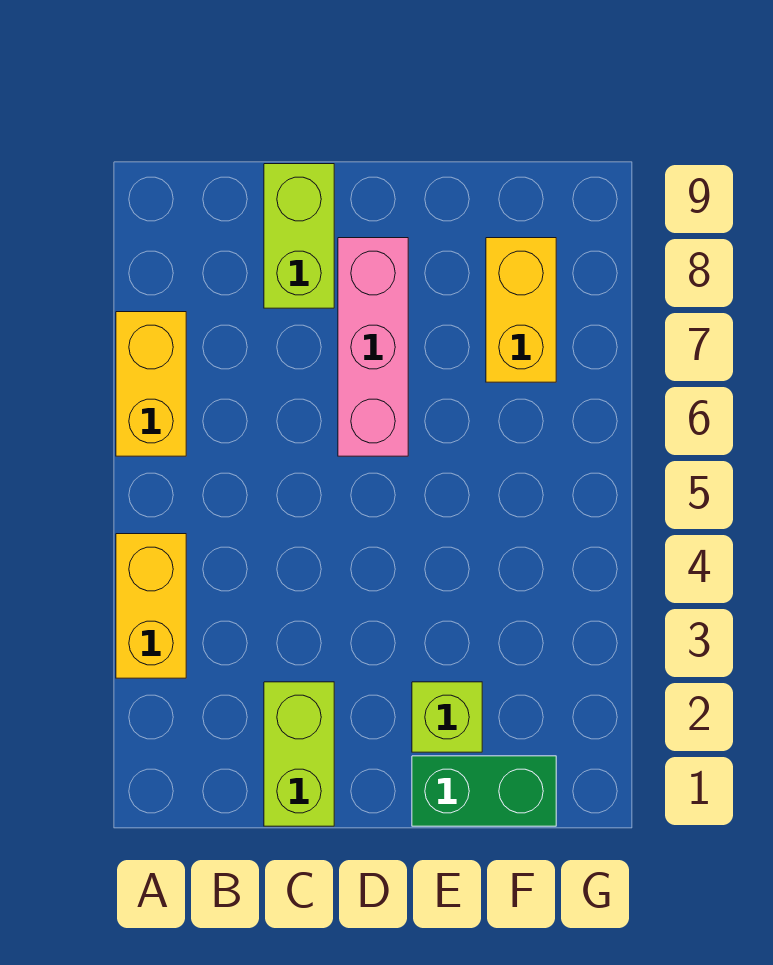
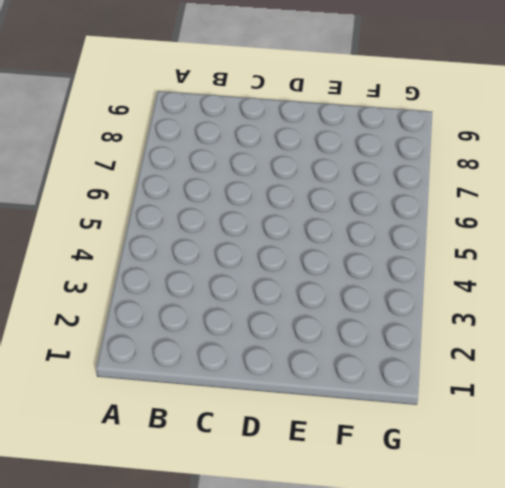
none -> yellow brick A3:A4 level 1
none -> yellow brick A6:A7 level 1

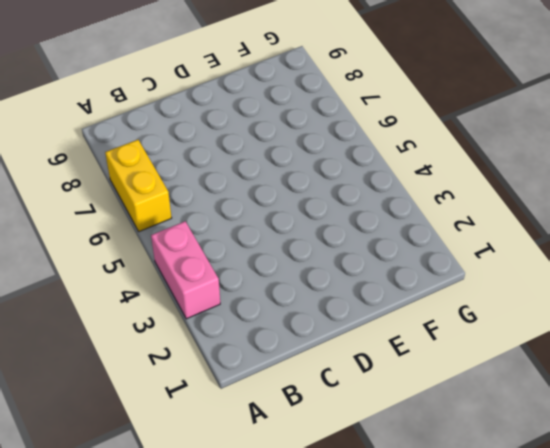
pink brick A3:A4 level 1 -> yellow brick A3:A4 level 1
none -> lime brick C1:C2 level 1
none -> lime brick C8:C9 level 1

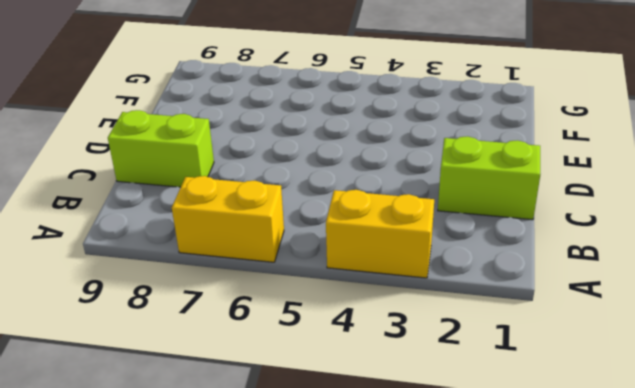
none -> pink brick D6:D8 level 1
none -> green brick E1:F1 level 1

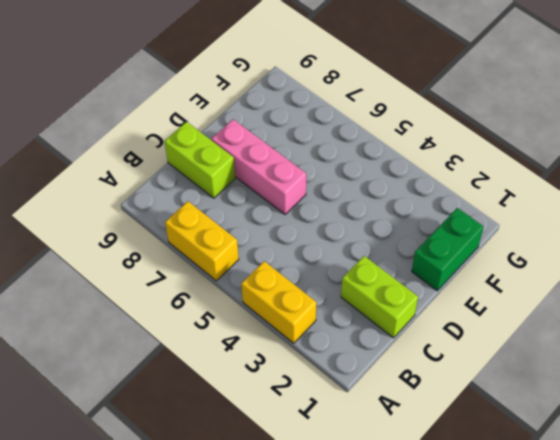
none -> lime brick E2 level 1
none -> yellow brick F7:F8 level 1

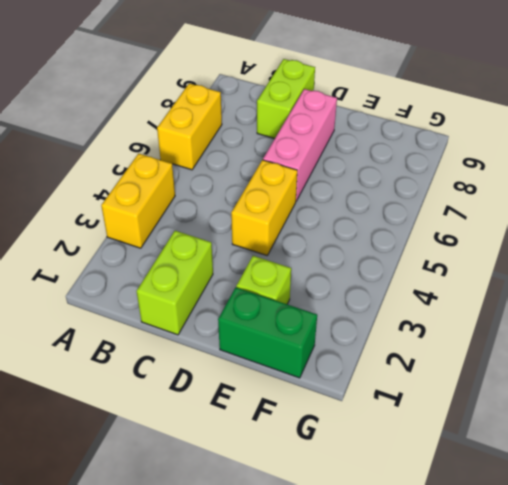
yellow brick D4:D5 level 1 -> yellow brick F7:F8 level 1

